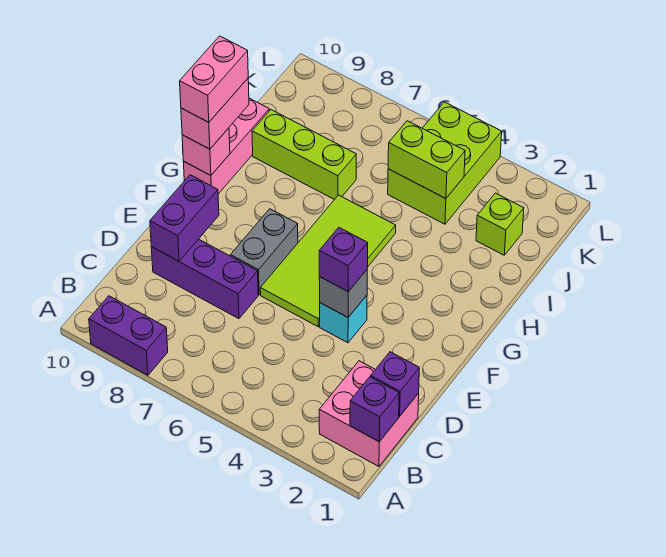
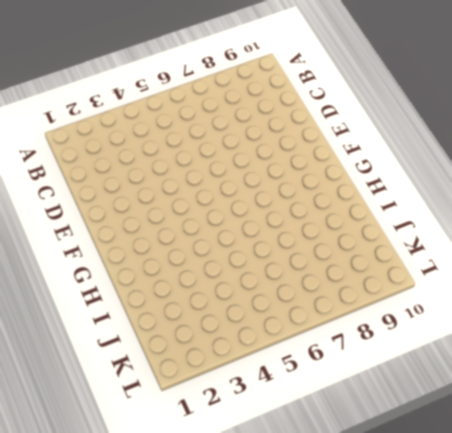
none -> purple brick A8:A9 level 1
none -> pink brick B1:C2 level 1
none -> purple brick D7:D9 level 1

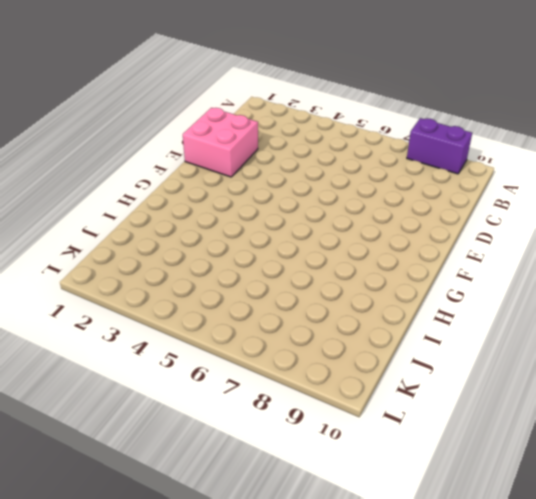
pink brick D1:E2 level 1 -> pink brick B1:C2 level 1
none -> purple brick D7:D9 level 1
none -> cyan brick E4 level 1
none -> lime tile E5:H6 level 1

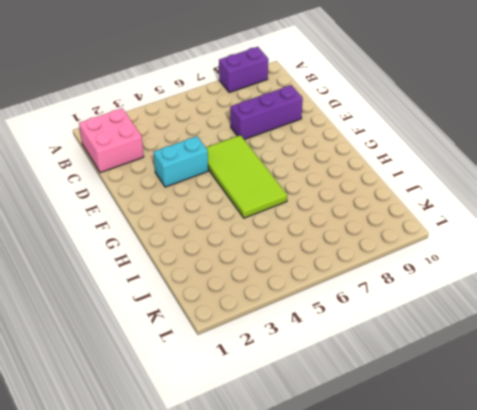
cyan brick E3:E4 level 1 -> cyan brick E4 level 1
none -> grey brick E7:F7 level 1
none -> pink brick G10:I10 level 1
none -> lime brick I7:I9 level 1

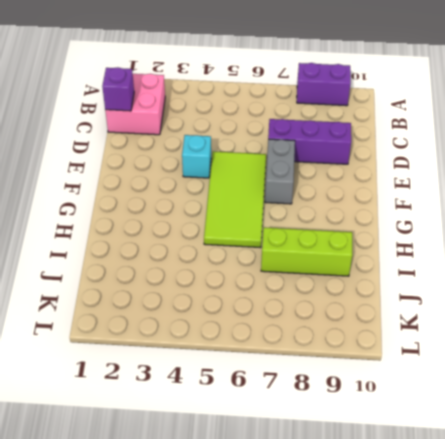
none -> pink brick G10:I10 level 1
none -> lime brick J2 level 1
none -> lime brick J4:L5 level 1

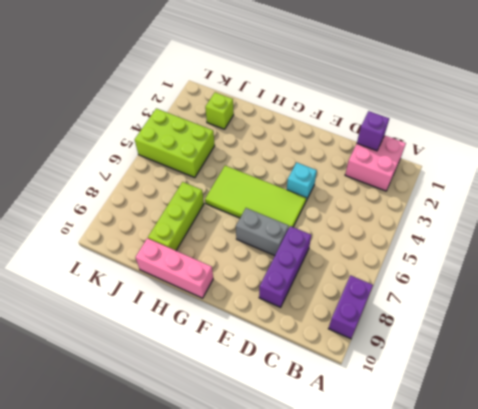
none -> purple brick B1 level 2
none -> purple brick D9:E9 level 2
none -> grey brick E4 level 2

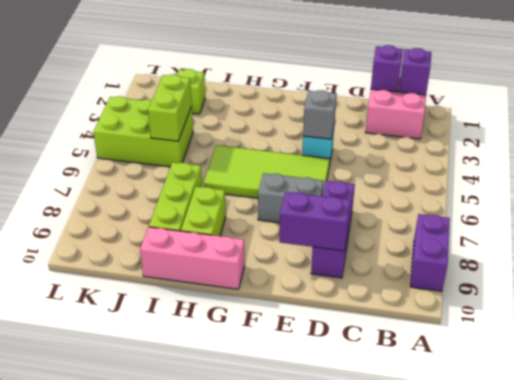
lime brick H8:H9 level 1 -> none
none -> pink brick G10 level 2
none -> purple brick E4 level 3
none -> pink brick G10:H10 level 3

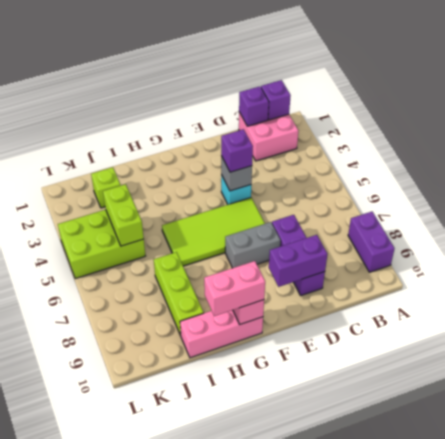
none -> pink brick G10:H10 level 4

